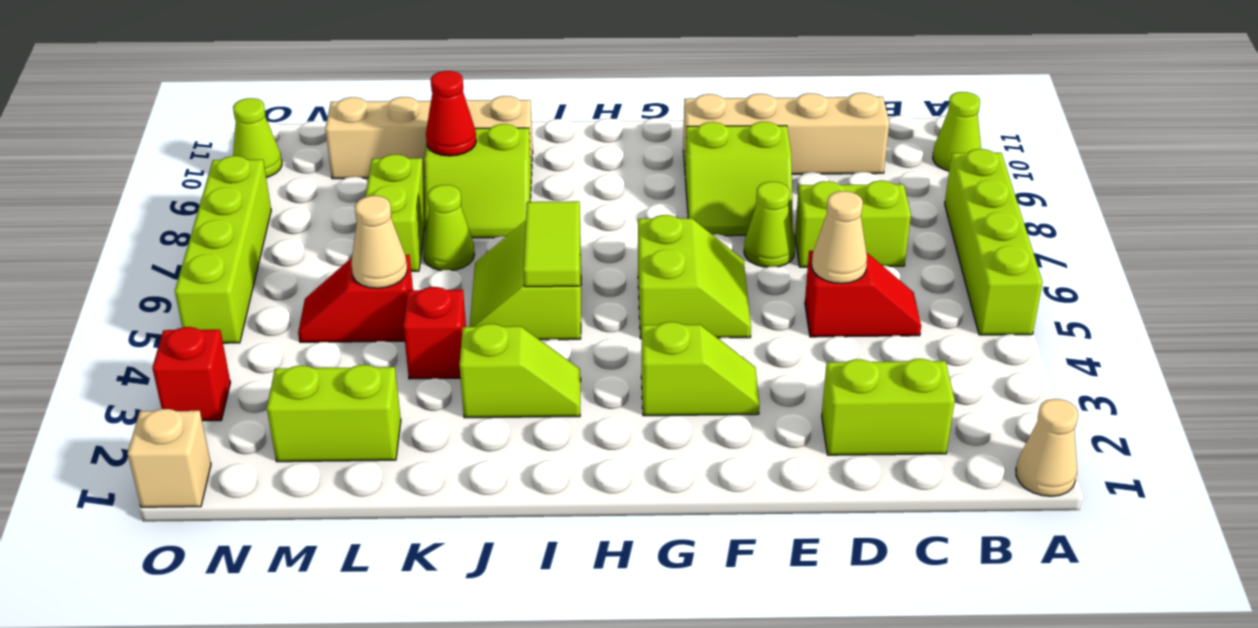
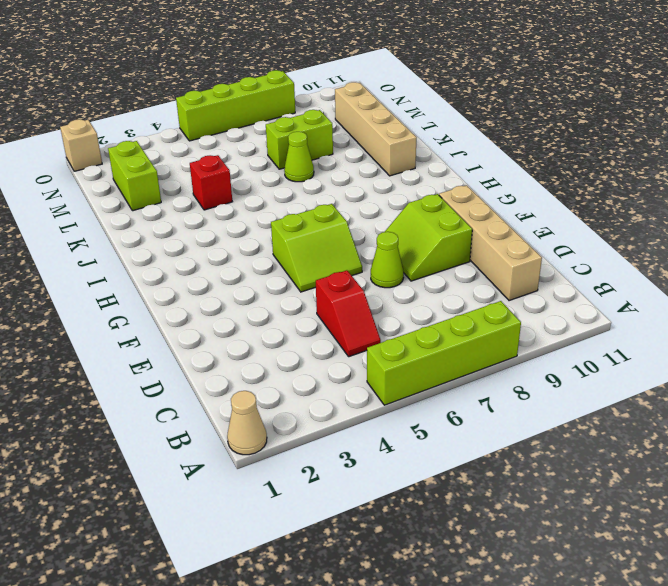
none -> lime cone A10 level 1
none -> lime brick C2:D2 level 1
none -> lime brick C7:D7 level 1

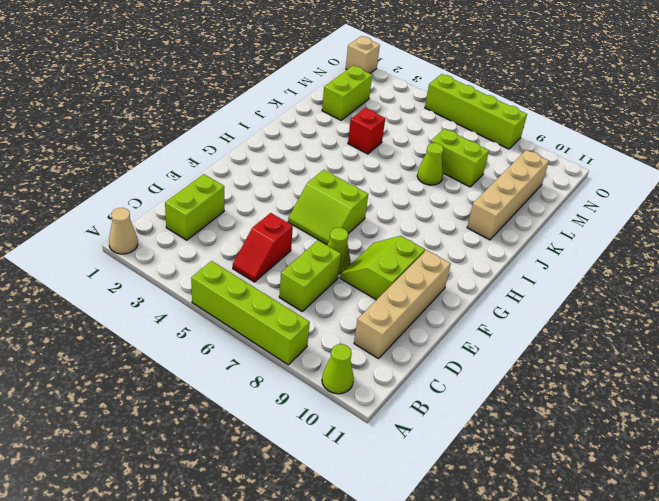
none -> lime slope F3:G3 level 1 top G
none -> lime slope I3:J3 level 1 top J
none -> lime slope I5:J6 level 1 top I

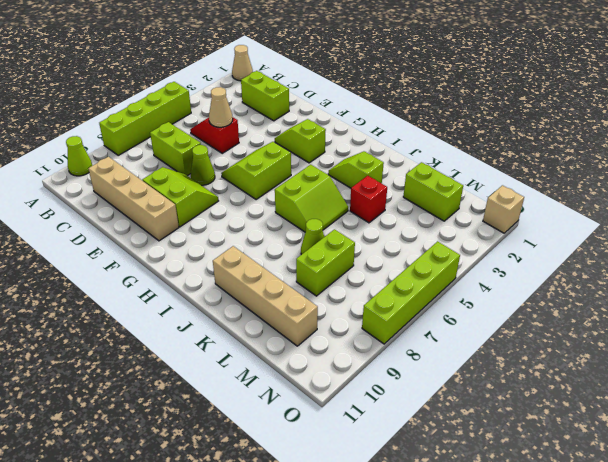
none -> lime slope J8:K9 level 1 top 9
none -> red slope L5:M5 level 1 top L
none -> red brick O3 level 1

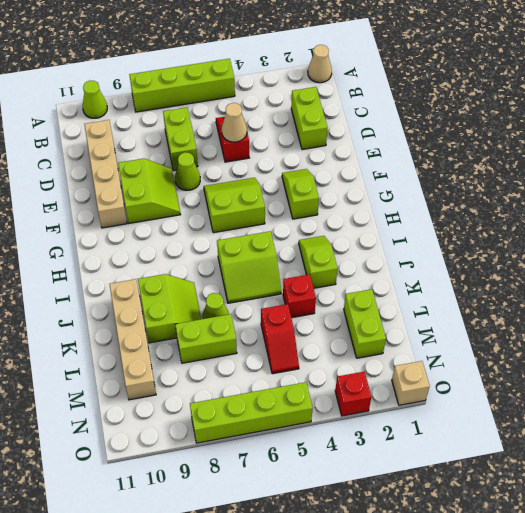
none -> lime cone O10 level 1
none -> lime tile I5:I6 level 2
none -> red cone K9 level 2

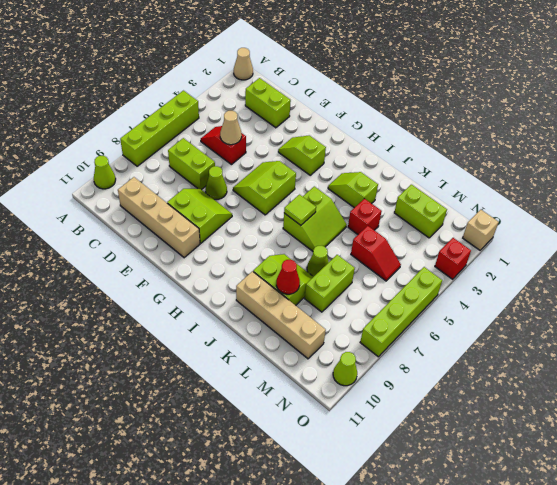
lime tile I6 level 2 -> lime tile I5:I6 level 2
none -> tan cone L5 level 2

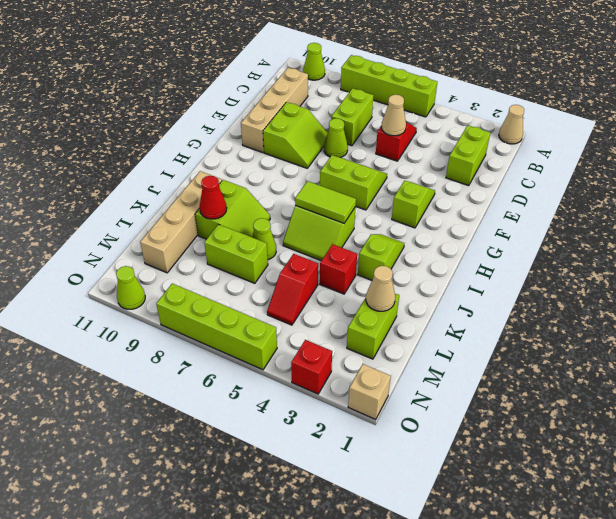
tan cone L2 level 2 -> tan cone L5 level 2

